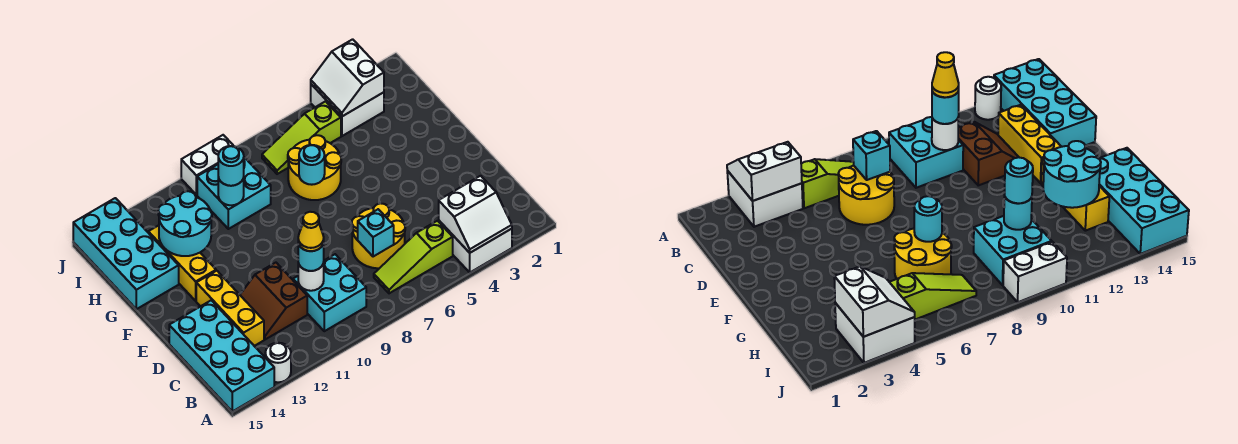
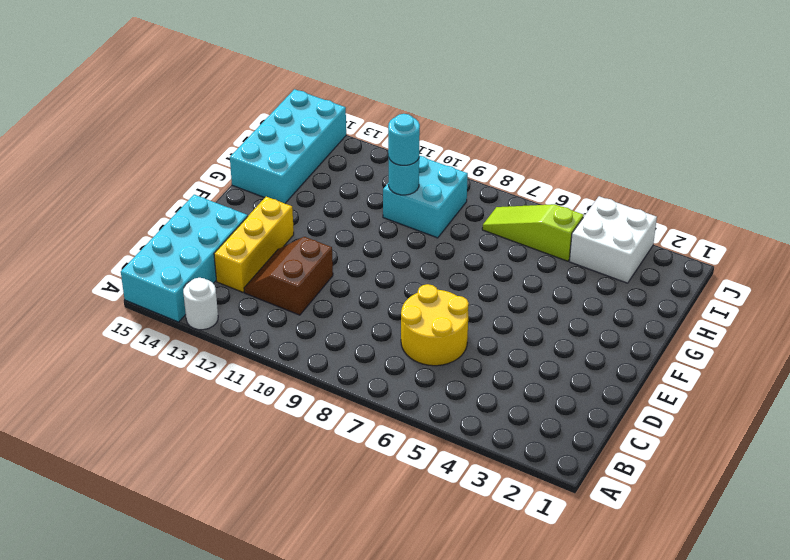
none -> white brick A3:B4 level 1
none -> lime slope B5:B7 level 1 top 5
none -> cyan brick B9:C10 level 1

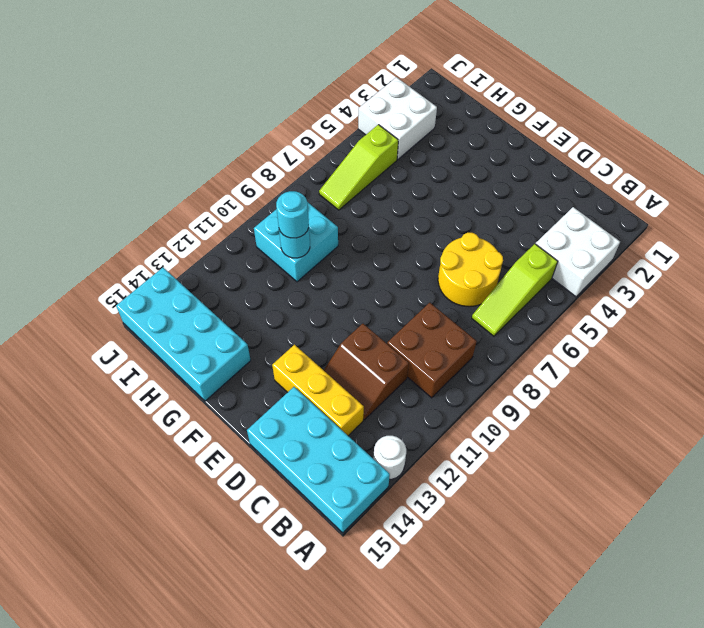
brown brick B9:C10 level 1 -> cyan brick B9:C10 level 1
none -> yellow brick F13:H13 level 1
none -> yellow round brick G6:H7 level 1
none -> white brick J9:J10 level 1

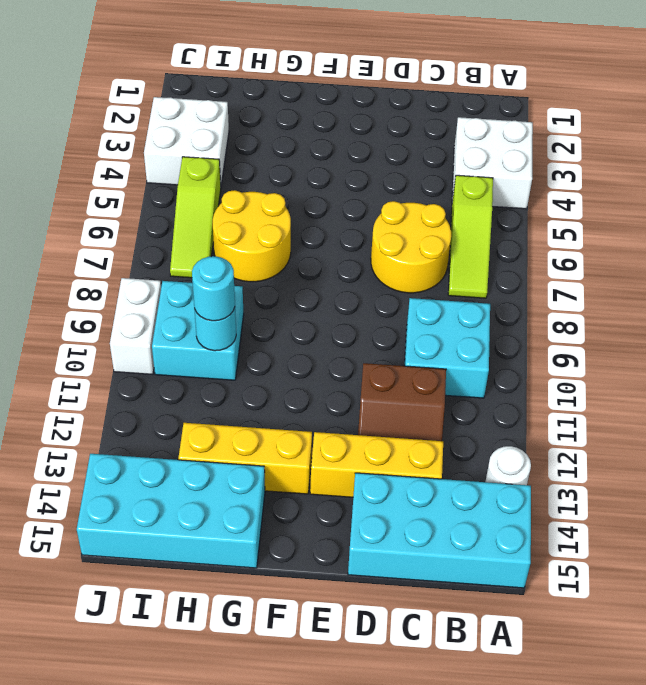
none -> white slope A3:B4 level 2 top B
none -> cyan brick C7 level 2
none -> white round brick C10 level 2

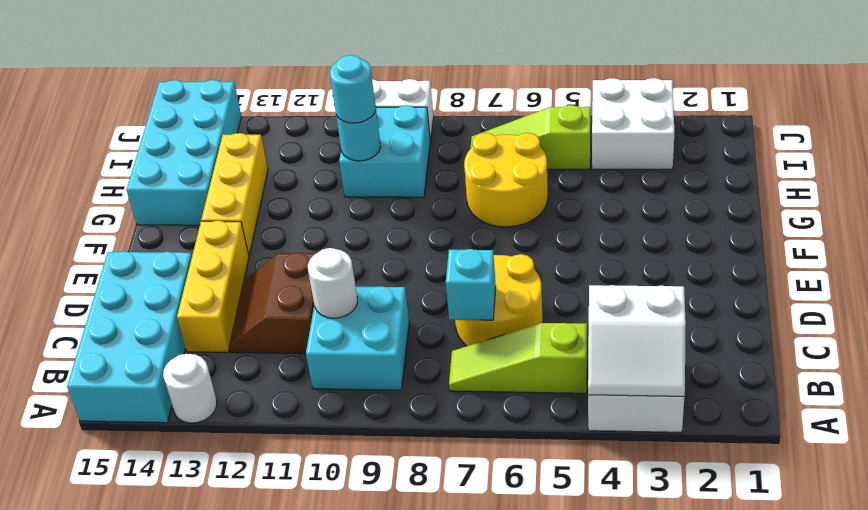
none -> cyan round brick G7 level 2
none -> cyan round brick G12:H13 level 2
none -> white slope I3:J4 level 2 top 3

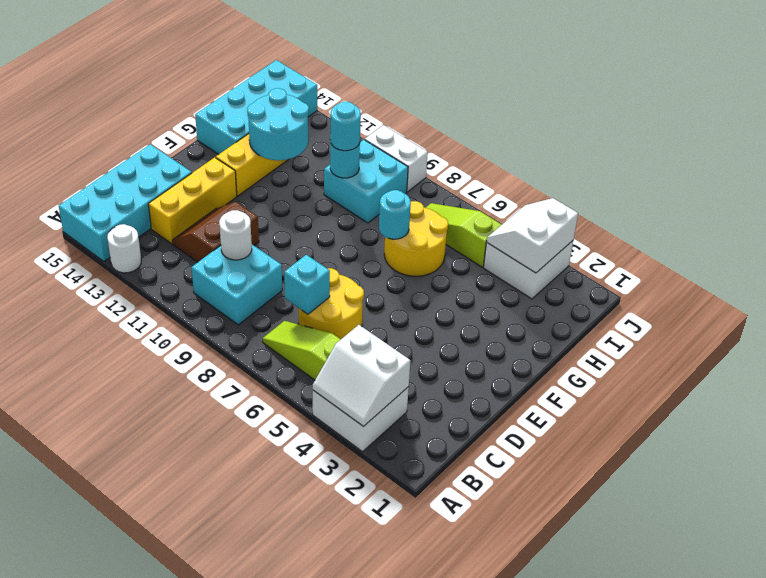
none -> cyan round brick C10 level 3
none -> yellow cone C10 level 4

